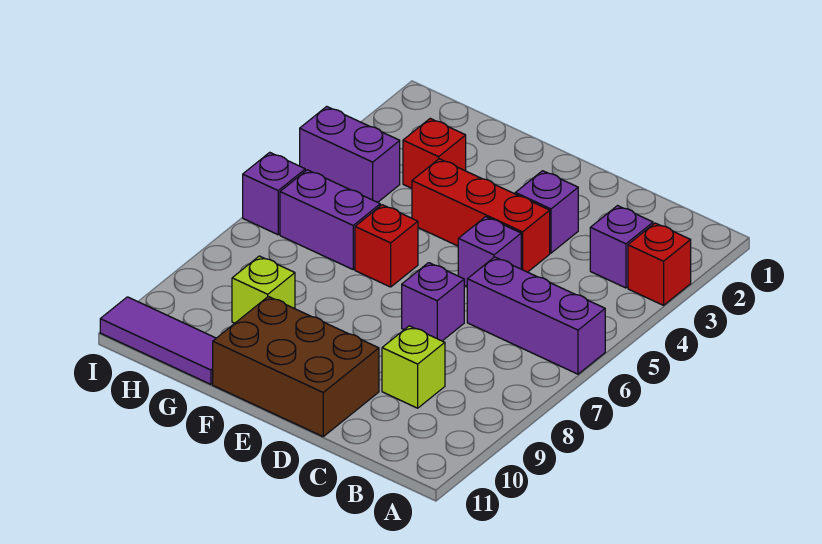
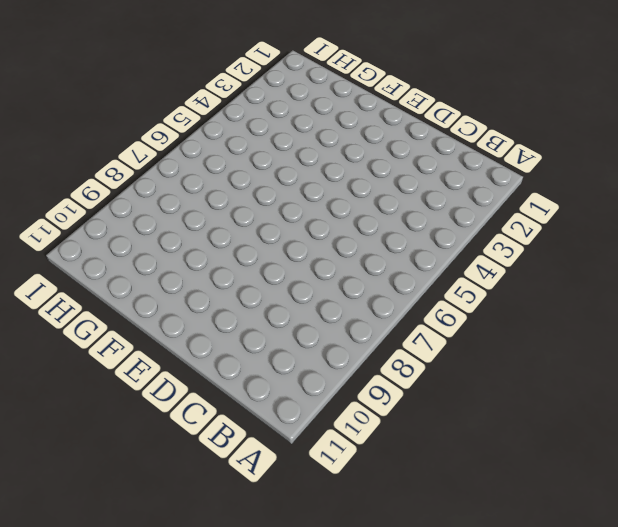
none -> red brick A3 level 1
none -> purple brick A6:C6 level 1
none -> purple brick B3 level 1

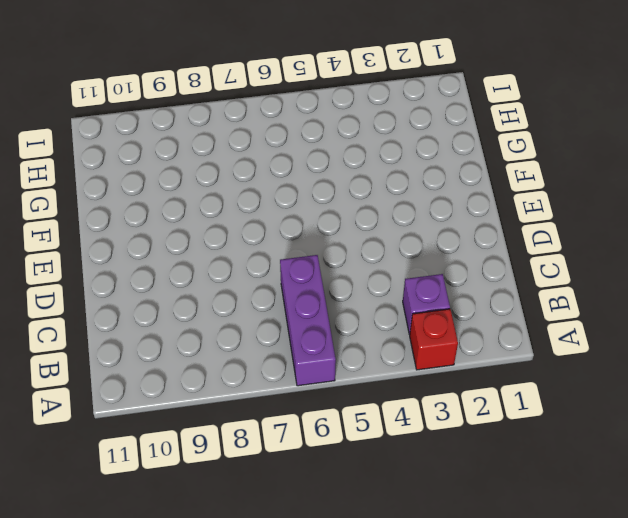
none -> lime brick C9 level 1
none -> purple brick D3 level 1
none -> red brick D4:F4 level 1

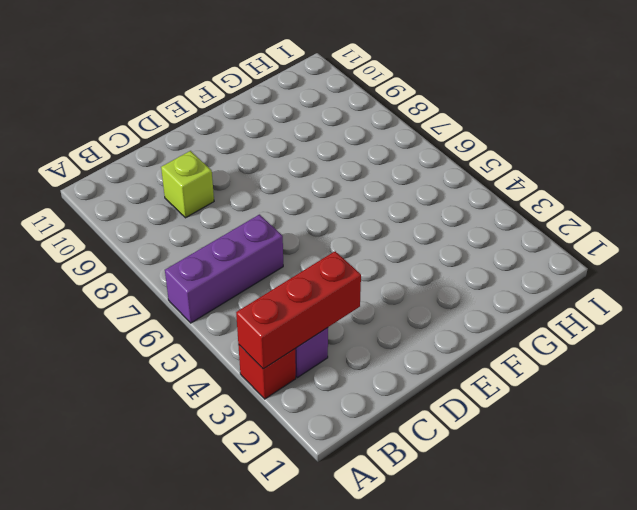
red brick A3:C3 level 2 -> red brick D4:F4 level 1
none -> purple brick D3 level 1
none -> purple brick D5 level 1
none -> purple brick D7 level 1

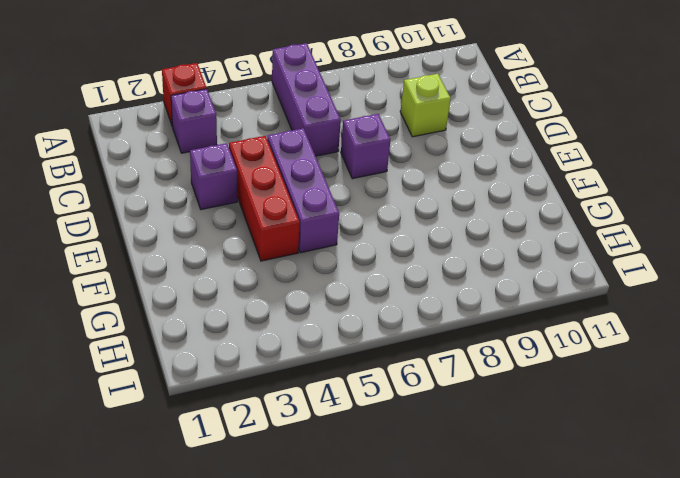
purple brick D5:F5 level 1 -> purple brick D5 level 1
none -> brown brick D10:F11 level 1
none -> red brick F6 level 1
none -> red brick G3 level 1

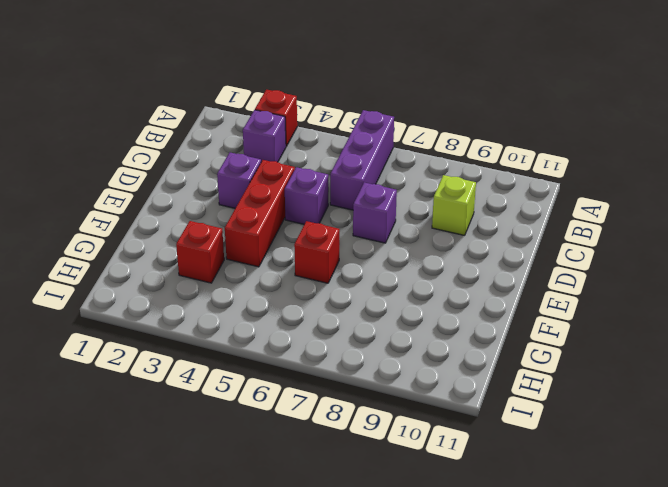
none -> brown brick D10:F11 level 1
none -> purple brick G6:H6 level 1
none -> lime brick G9 level 1

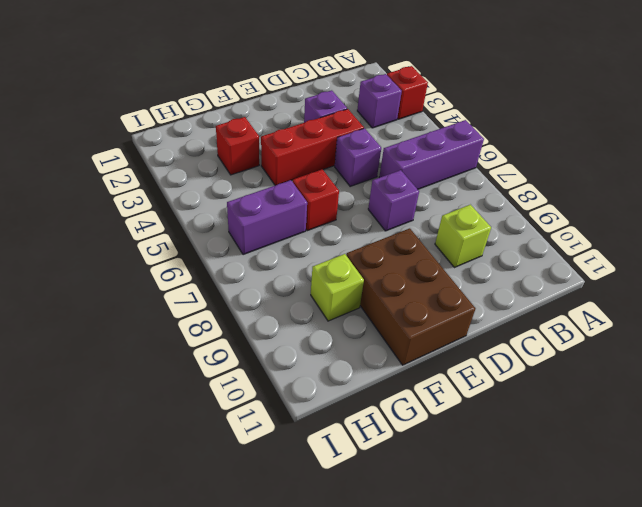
brown brick E9:F11 level 1 -> brown brick D10:F11 level 1
none -> purple tile G11:I11 level 1
none -> purple brick H4:I4 level 1
none -> purple brick I6 level 1

